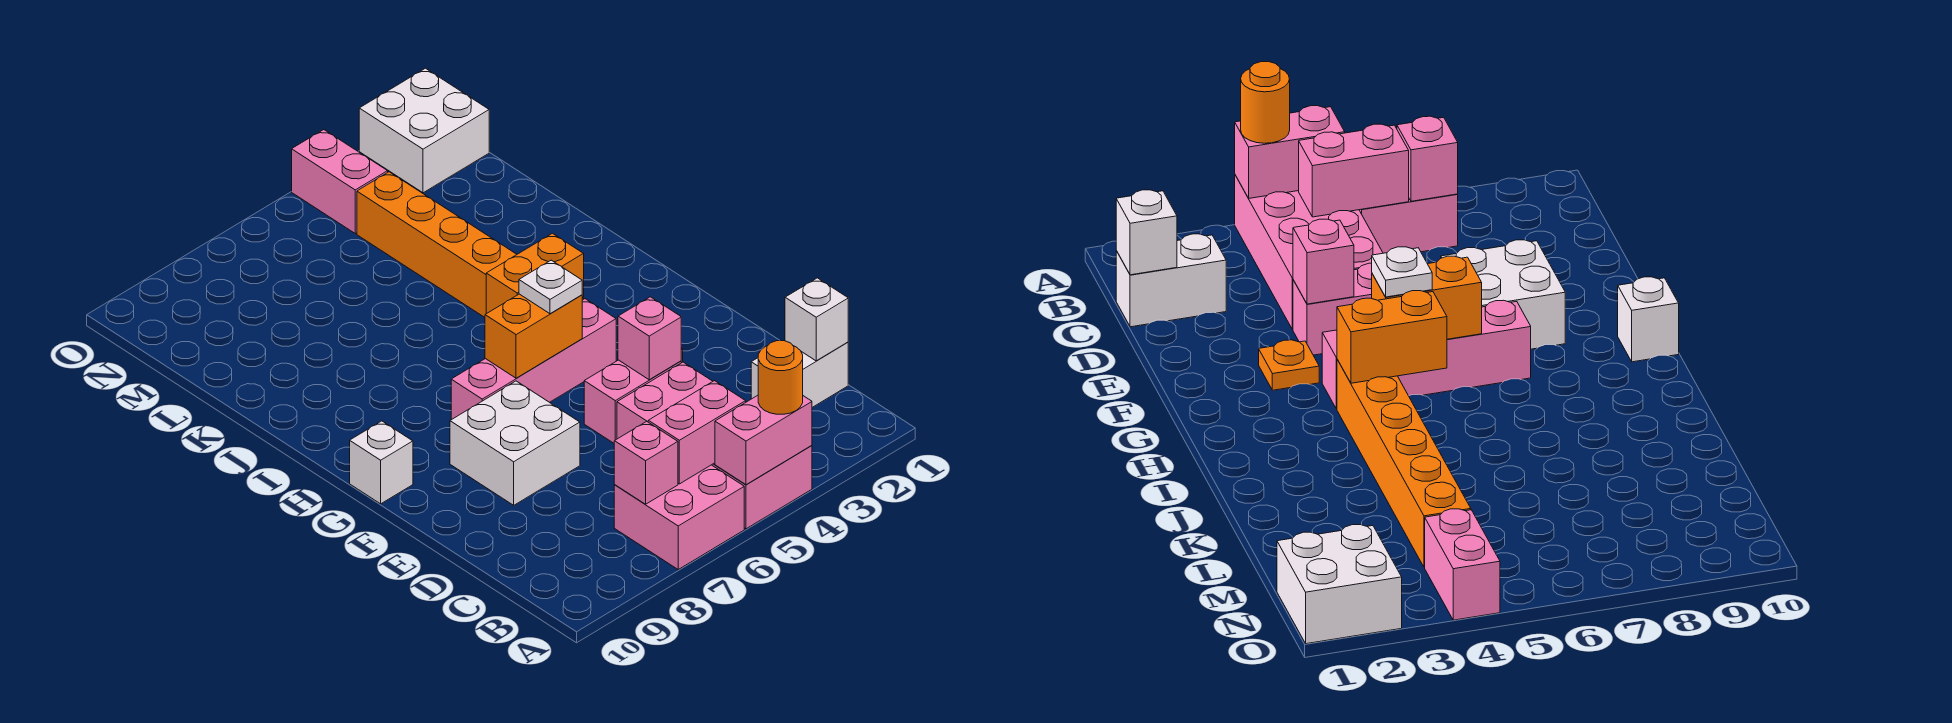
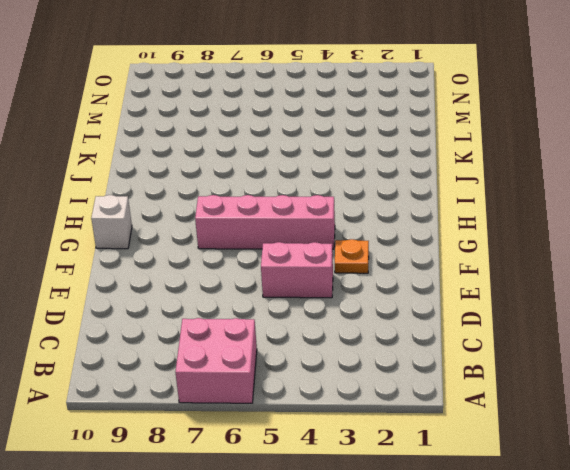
none -> pink brick A4:D5 level 1
none -> white brick C1:C2 level 1
none -> white brick E7:F8 level 1

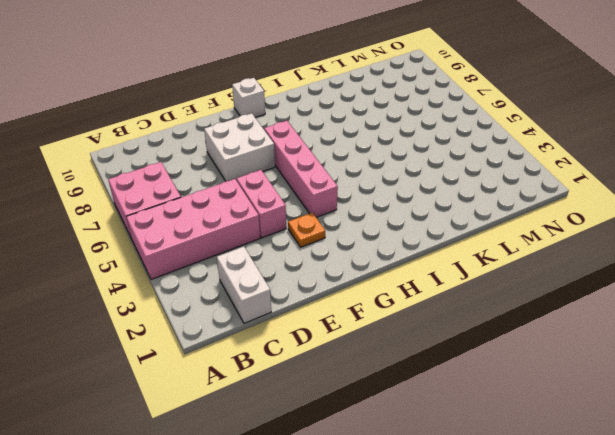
none -> orange brick H4:M4 level 1
none -> white brick N1:O2 level 1
none -> pink brick N4:O4 level 1

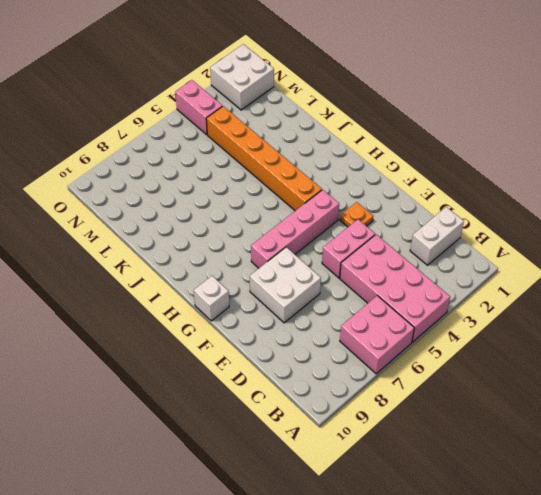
none -> pink brick A4:A5 level 2
none -> pink brick B5:B6 level 2
none -> pink brick B7 level 2

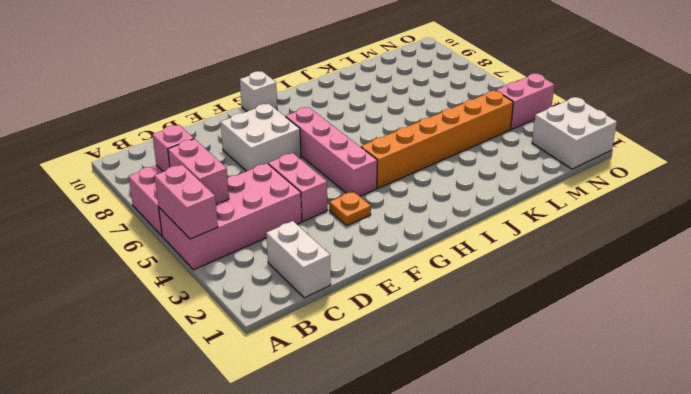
none -> white brick C1 level 2
none -> pink brick E4 level 2
none -> orange brick G5:G6 level 2

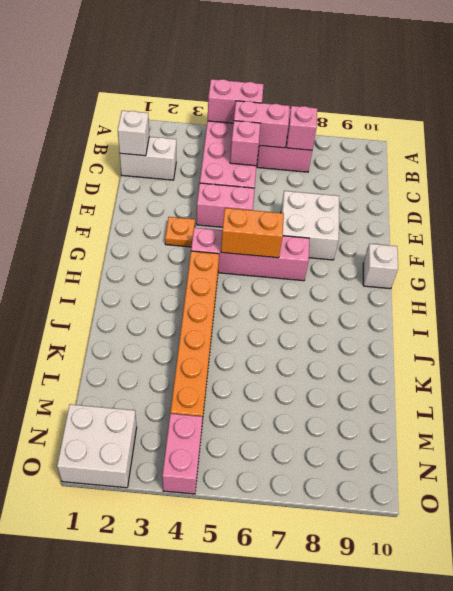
pink brick C5 level 2 -> pink brick E4 level 2
none -> orange brick H4:H5 level 2
none -> orange round brick A4 level 3
none -> white plate G5 level 3

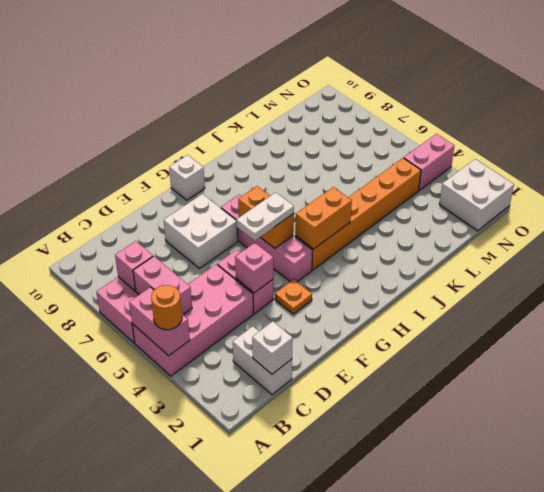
white plate F5:G5 level 3 -> white plate G5 level 3
orange brick H4:I4 level 2 -> orange brick H4:H5 level 2

